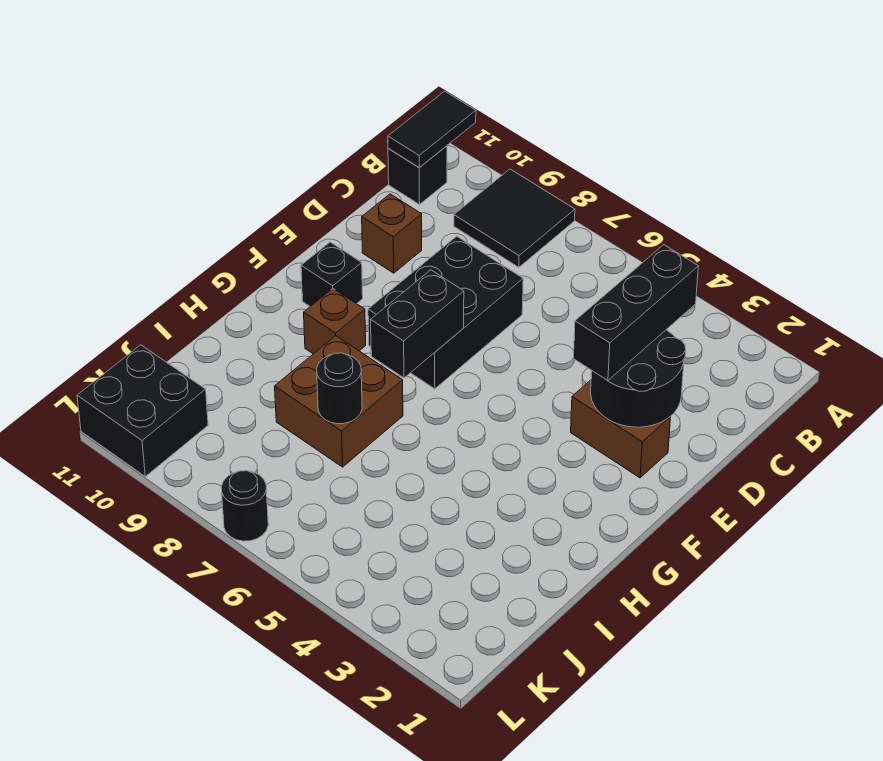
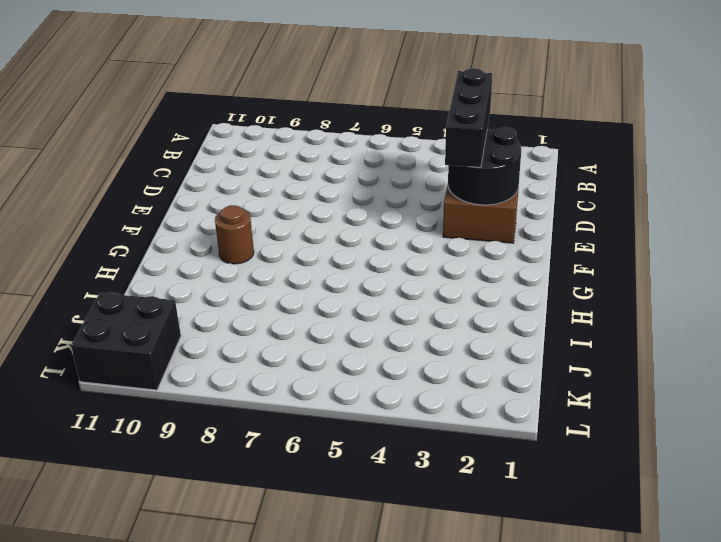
brown round brick G9 level 1 -> brown brick G9 level 1
none -> black tile A8:B9 level 1
none -> black brick B11 level 1
none -> black brick D7:F8 level 1

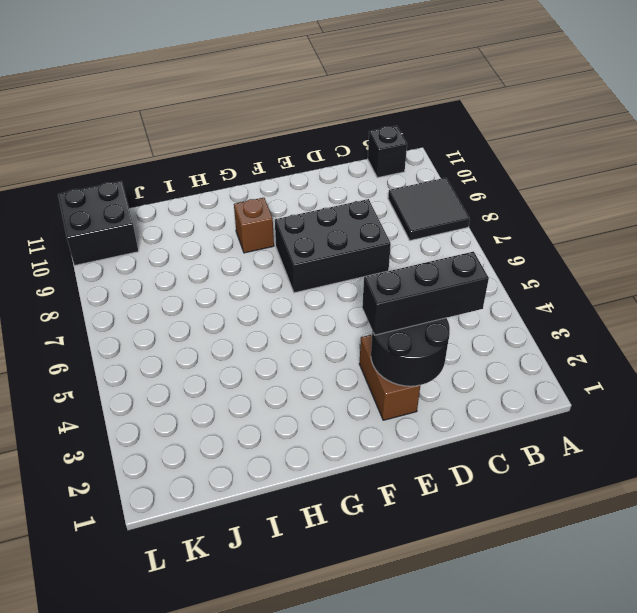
none -> brown brick D10 level 1
none -> black brick F10 level 1
none -> brown brick H7:I8 level 1

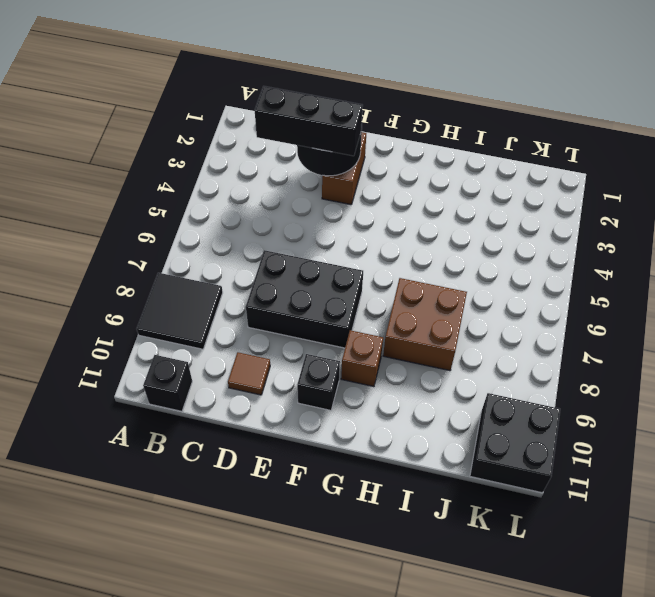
brown tile D10 level 1 -> brown brick D10 level 1
none -> black round brick L7 level 1
none -> black tile A11:B11 level 2
none -> black brick F7:G7 level 2

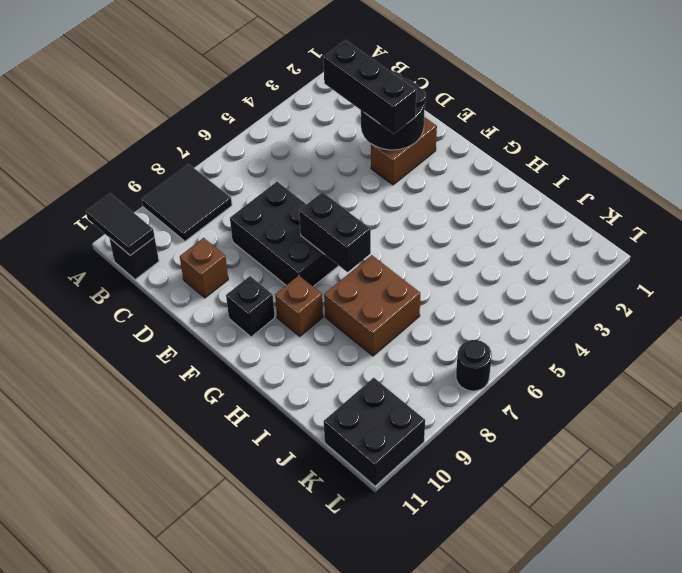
none -> black round brick I7 level 2

